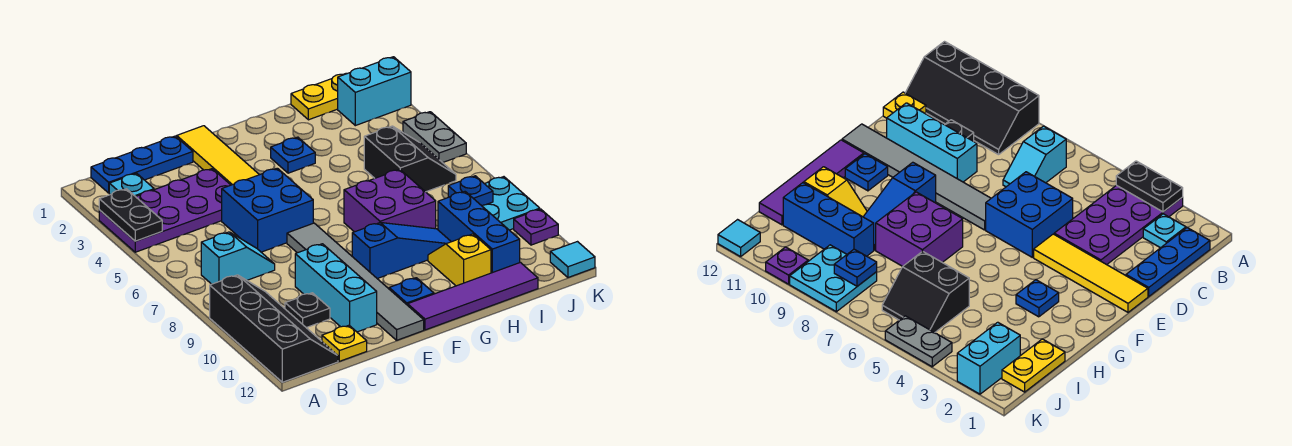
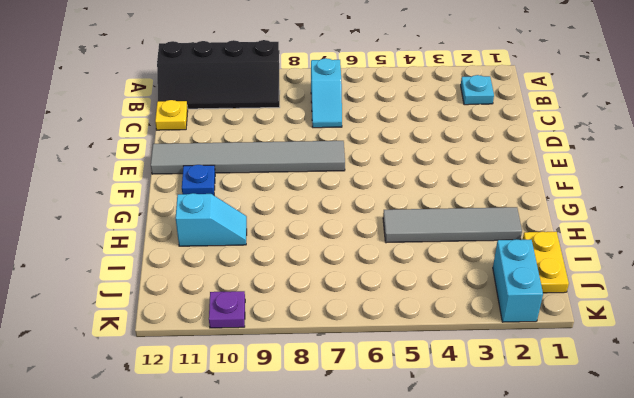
grey tile H2:H5 level 1 -> none
cyan slope H10:H11 level 1 top 11 -> yellow slope H10:H11 level 1 top 11
none -> purple plate A3:D4 level 1
none -> blue plate B1:D1 level 1
none -> black plate C10 level 1

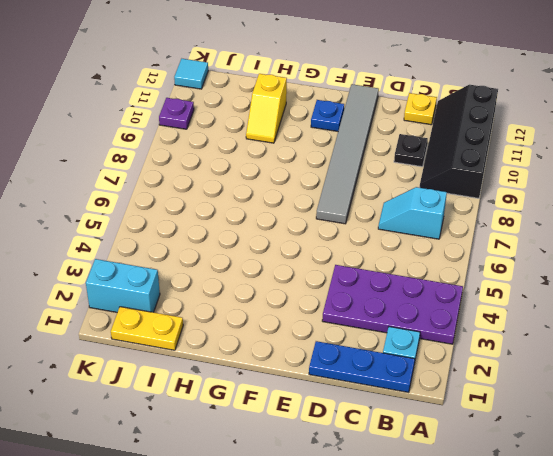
none -> blue brick D5:E6 level 1
none -> cyan brick D9:D11 level 1
none -> yellow tile E1:E4 level 1

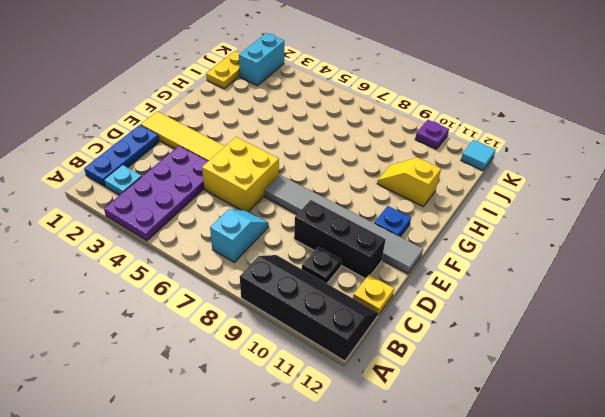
yellow brick D5:E6 level 1 -> blue brick D5:E6 level 1
black brick D9:D11 level 1 -> cyan brick D9:D11 level 1
none -> blue slope F9:H9 level 1 top F
none -> purple tile F12:I12 level 1
none -> blue plate G3 level 1

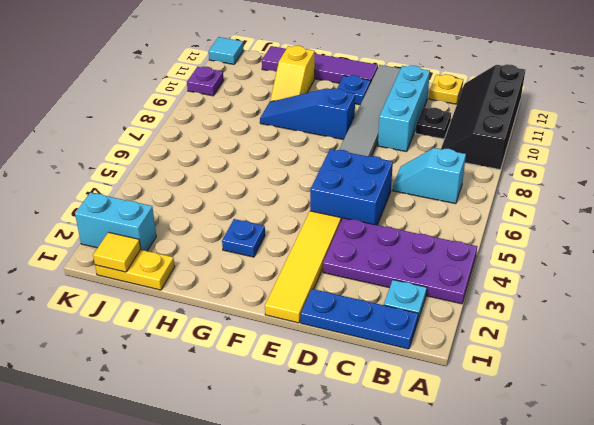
yellow tile J1 level 2 -> none
none -> purple brick G7:H8 level 1
none -> black slope I5:J6 level 1 top I
none -> blue brick I9:I11 level 1

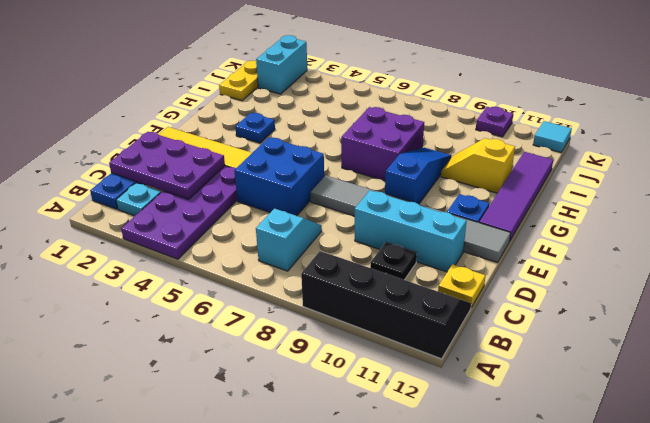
purple plate C1:D3 level 2 -> none
none -> black slope I5:J6 level 1 top I
none -> blue brick I9:I11 level 1
none -> cyan plate J8:K9 level 1

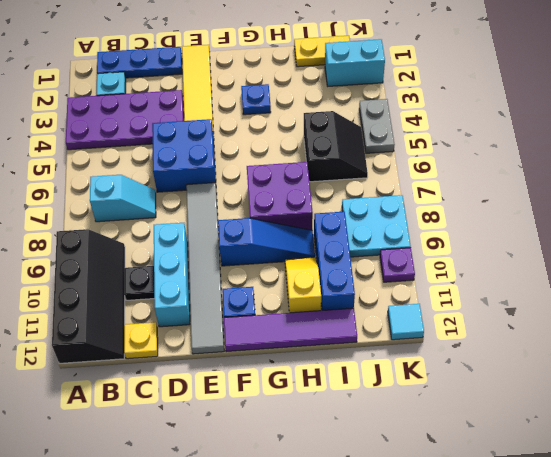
none -> black plate A3:A4 level 2
none -> blue plate J8 level 2

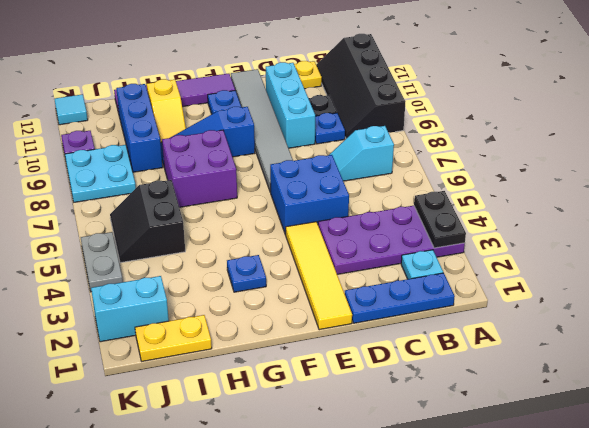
blue plate C9 level 1 -> blue plate J8 level 2

